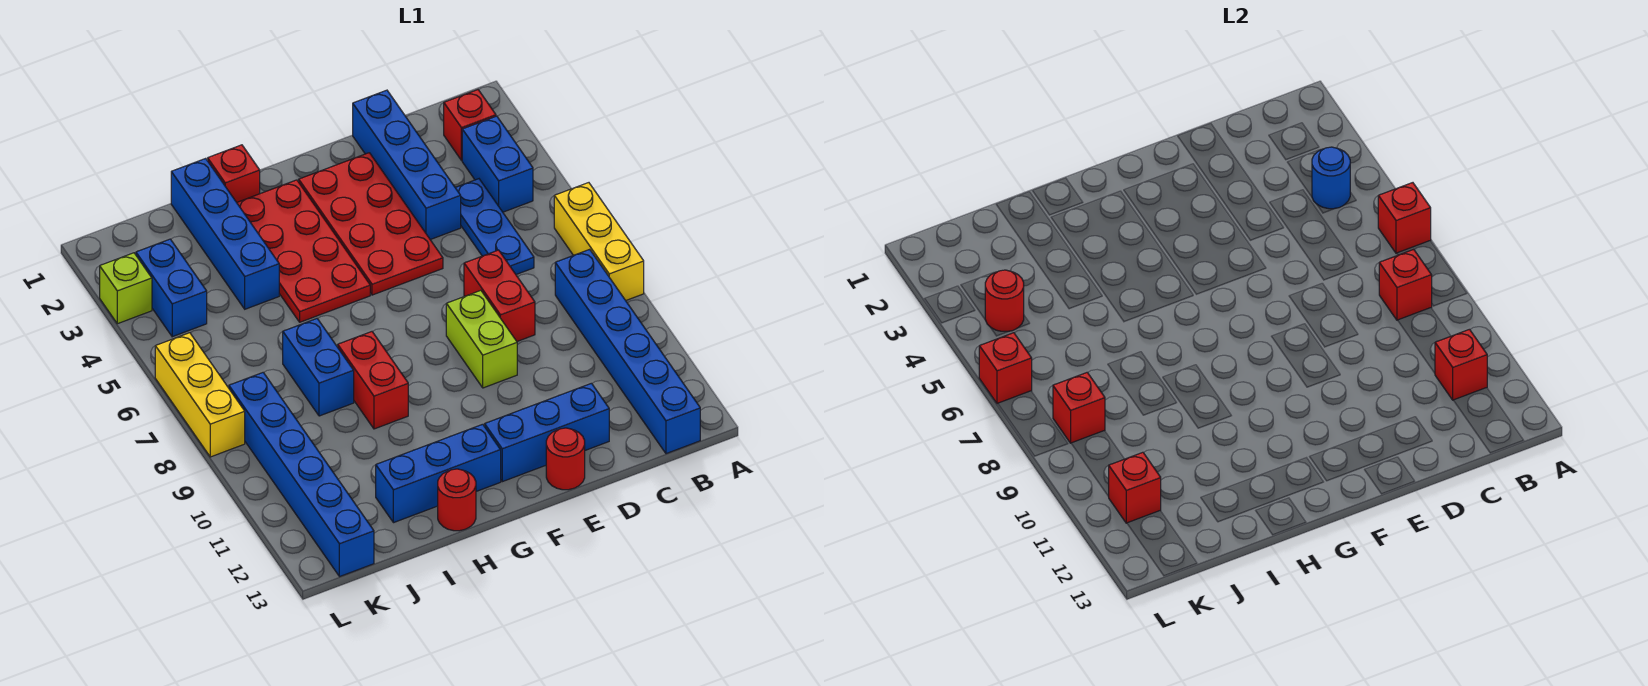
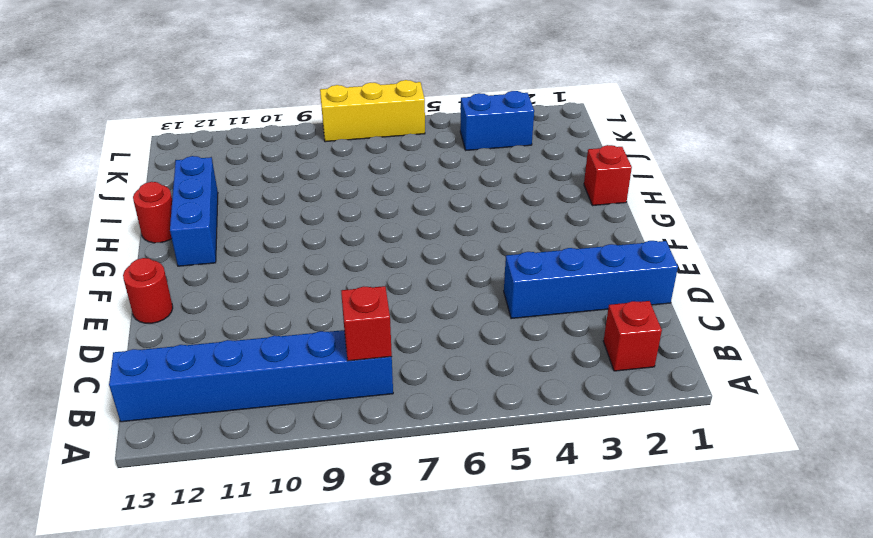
none -> yellow brick A6:A8 level 1
none -> blue brick B3:B4 level 1
none -> blue plate C4:C6 level 1
none -> red brick D7:D8 level 1

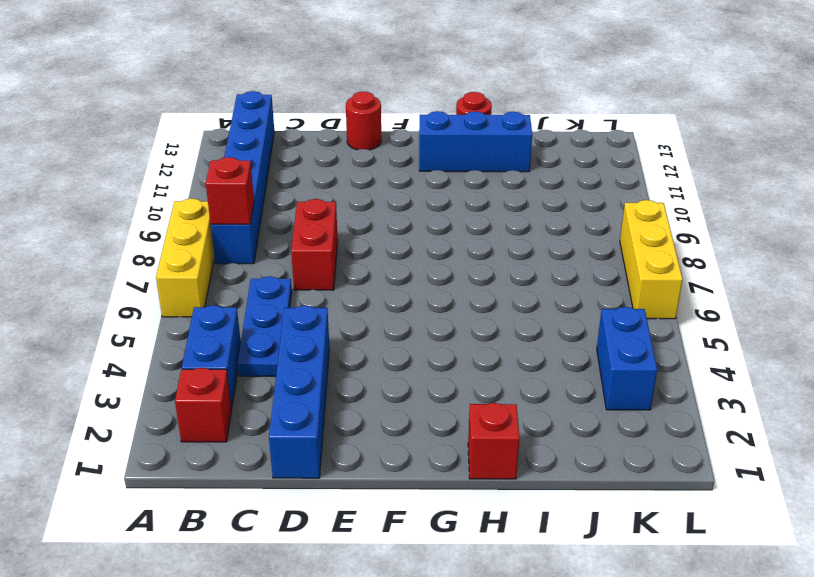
none -> blue brick D12:F12 level 1
none -> red plate E2:F5 level 1
none -> lime brick E8:E9 level 1
none -> red plate G2:H5 level 1

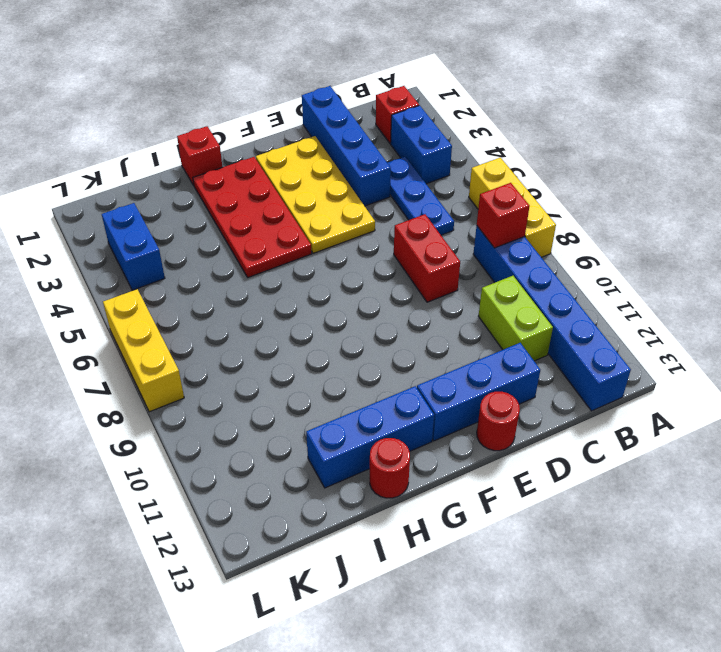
lime brick C10:C11 level 1 -> lime brick E8:E9 level 1
yellow plate E2:F5 level 1 -> red plate E2:F5 level 1
none -> red brick H8:H9 level 1
none -> blue brick I1:I4 level 1
none -> blue brick I7:I8 level 1
none -> blue brick K8:K13 level 1

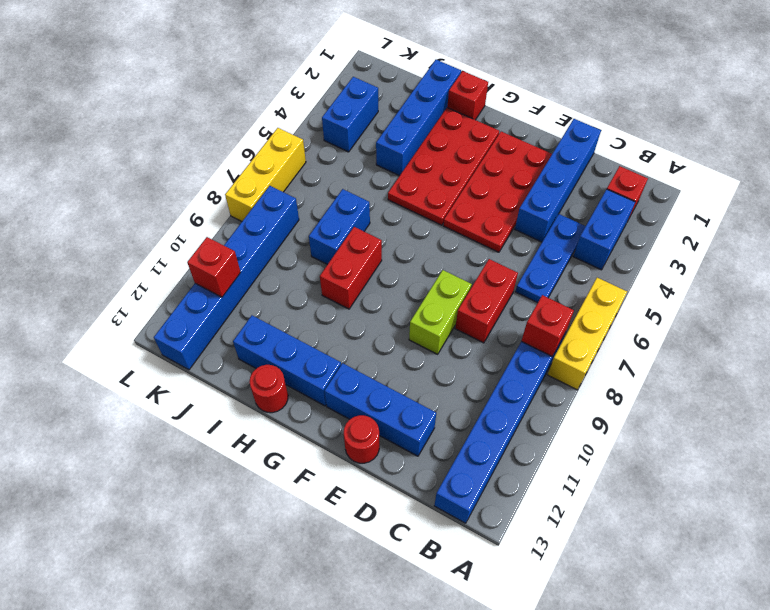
none -> lime brick L3 level 1
none -> red brick A6 level 2
none -> blue round brick B4 level 2
none -> red brick B11 level 2

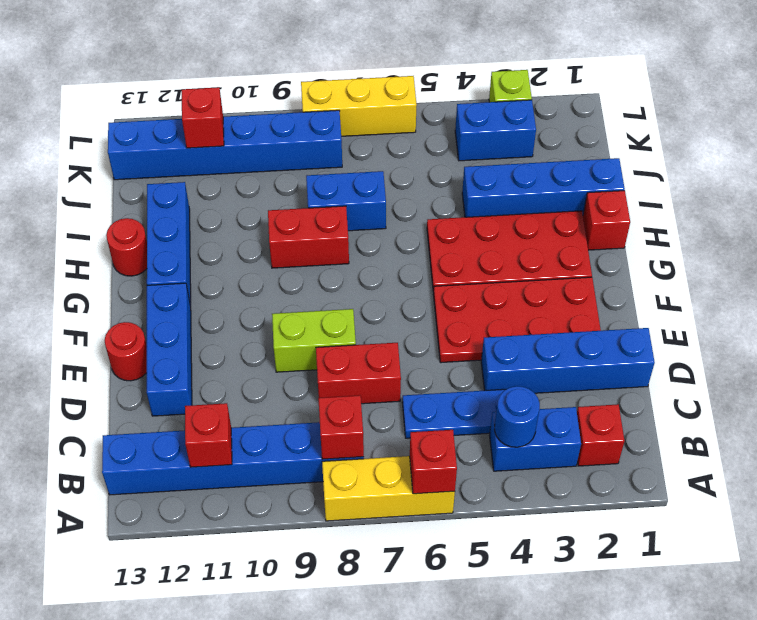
none -> red round brick K4 level 2
none -> red brick K8 level 2
none -> red brick L6 level 2

